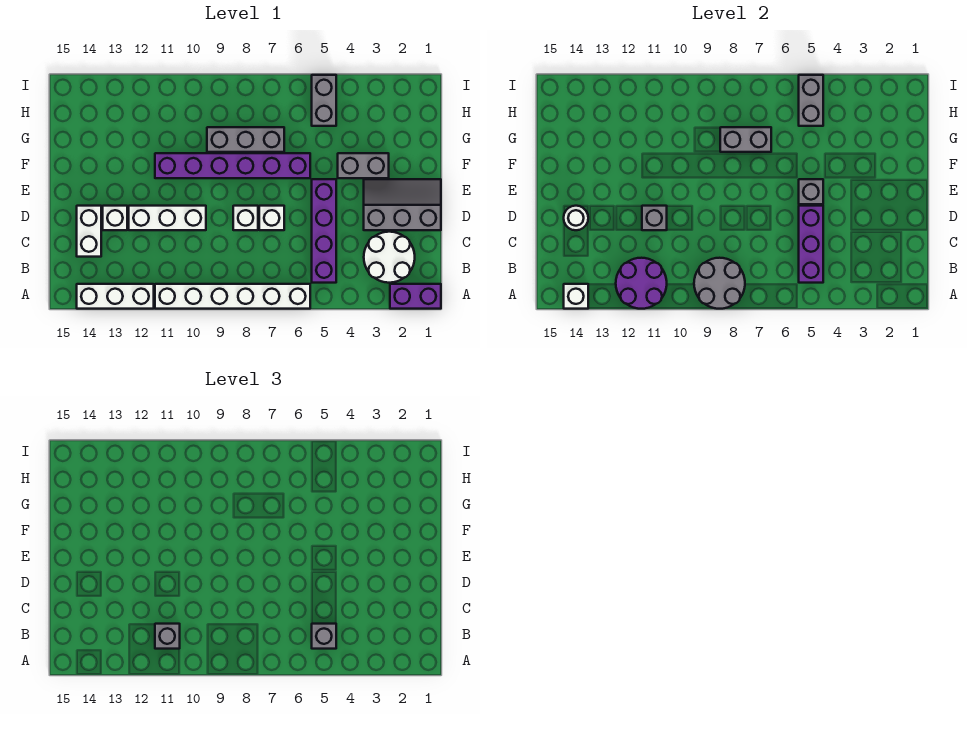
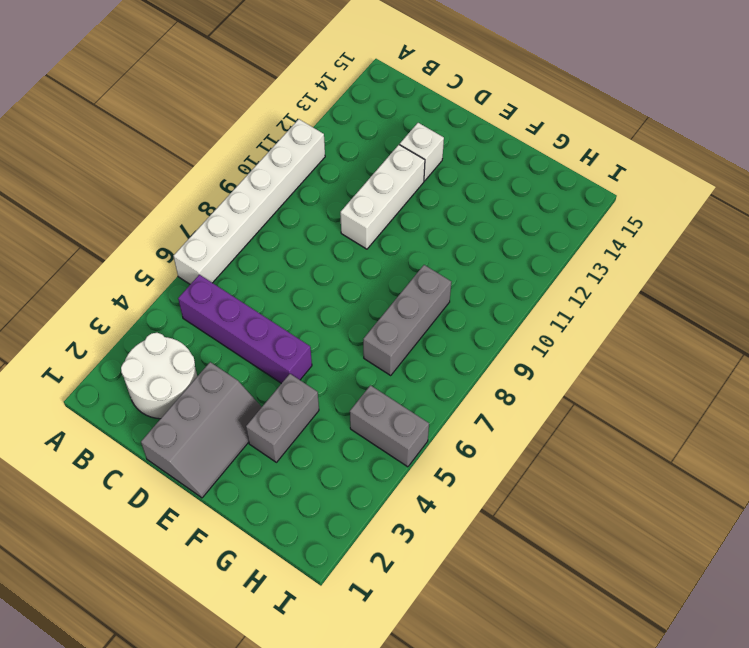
none -> purple brick A1:A2 level 1
none -> white brick A12:A14 level 1
none -> white brick C14:D14 level 1

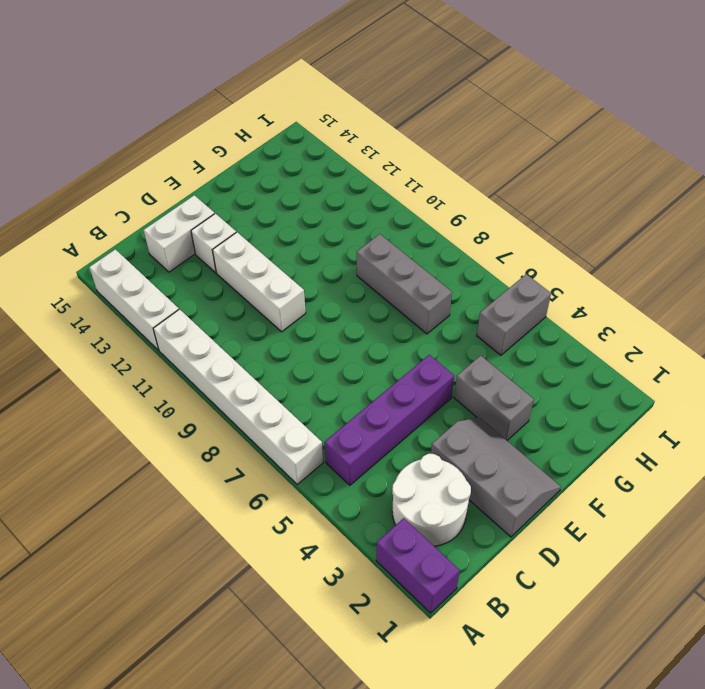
none -> white brick D7 level 1
none -> white brick D8 level 1
none -> purple brick F6:F11 level 1

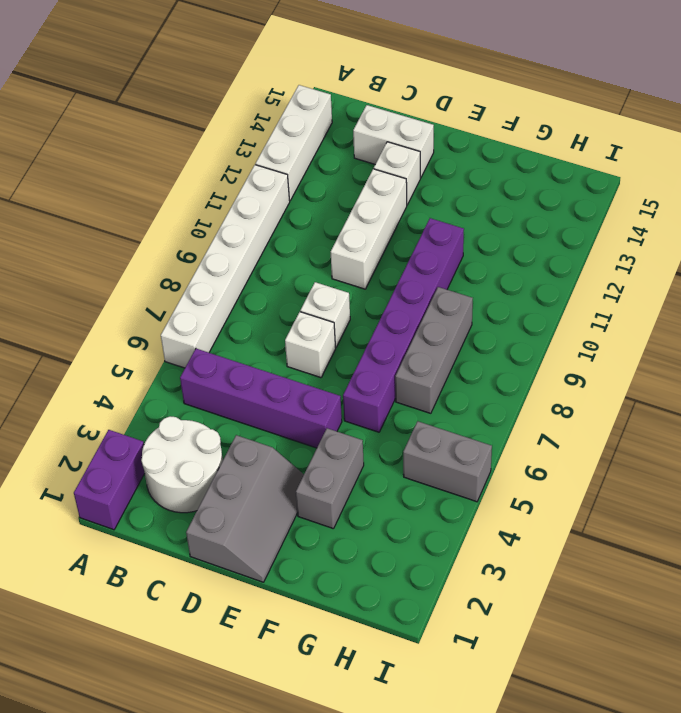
none -> grey round brick A8:B9 level 2
none -> purple round brick A11:B12 level 2
none -> white brick A14 level 2

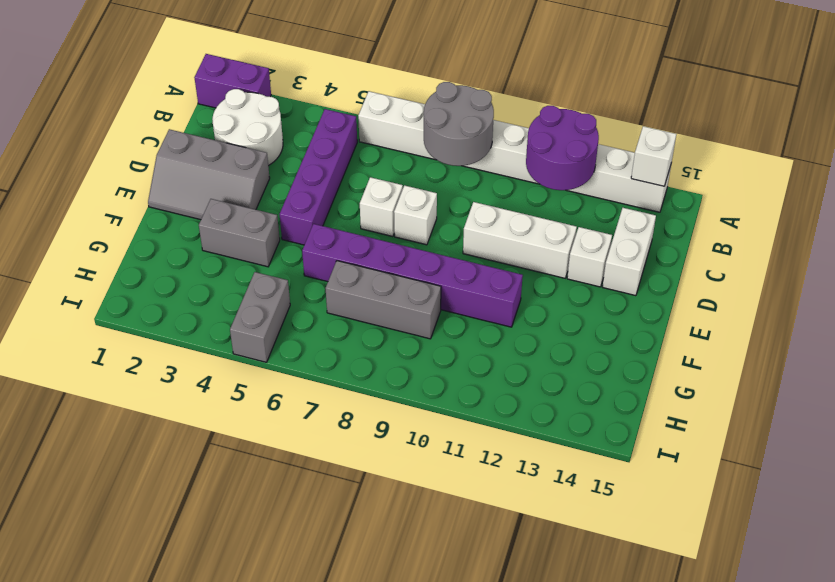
none -> purple brick B5:D5 level 2
none -> grey brick D11 level 2
none -> white round brick D14 level 2

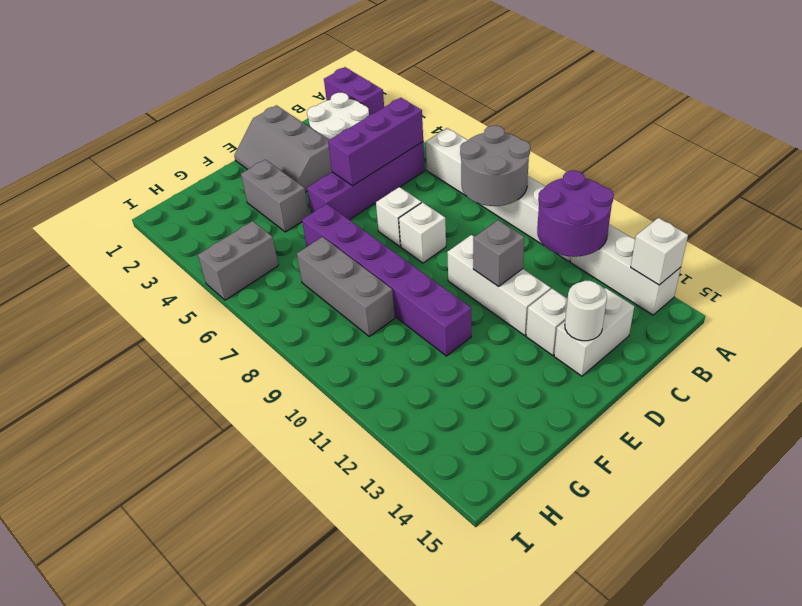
none -> grey brick E5 level 2
none -> grey brick G7:G8 level 2
none -> grey brick H5:I5 level 2

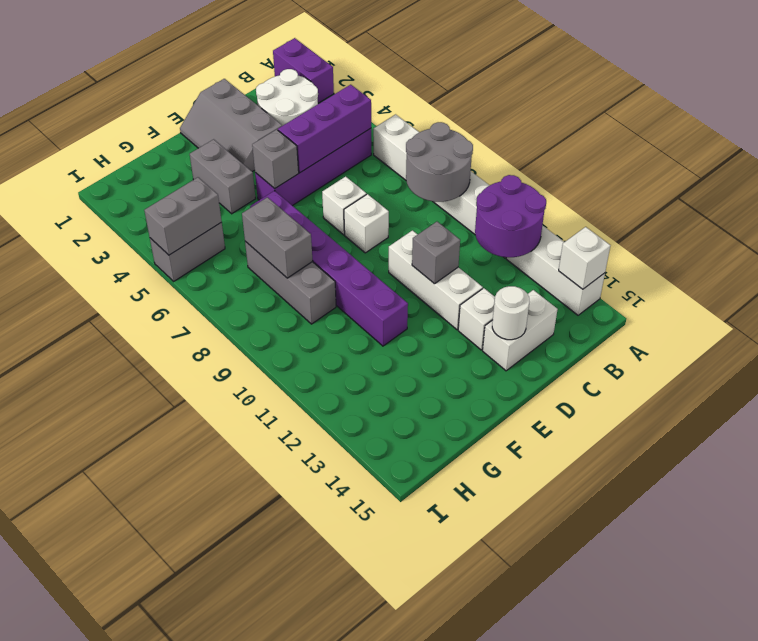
none -> grey brick B5 level 3
none -> grey brick B11 level 3

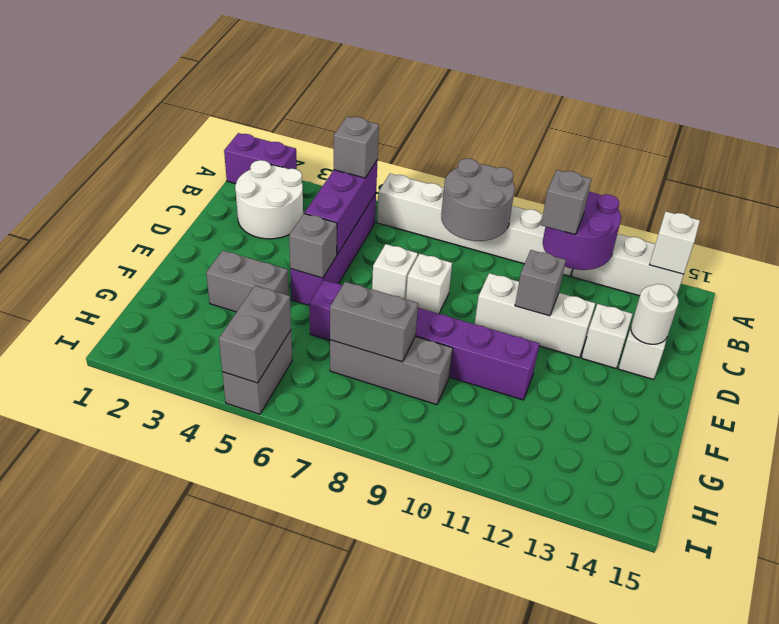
none -> grey slope D1:E3 level 1 top D

